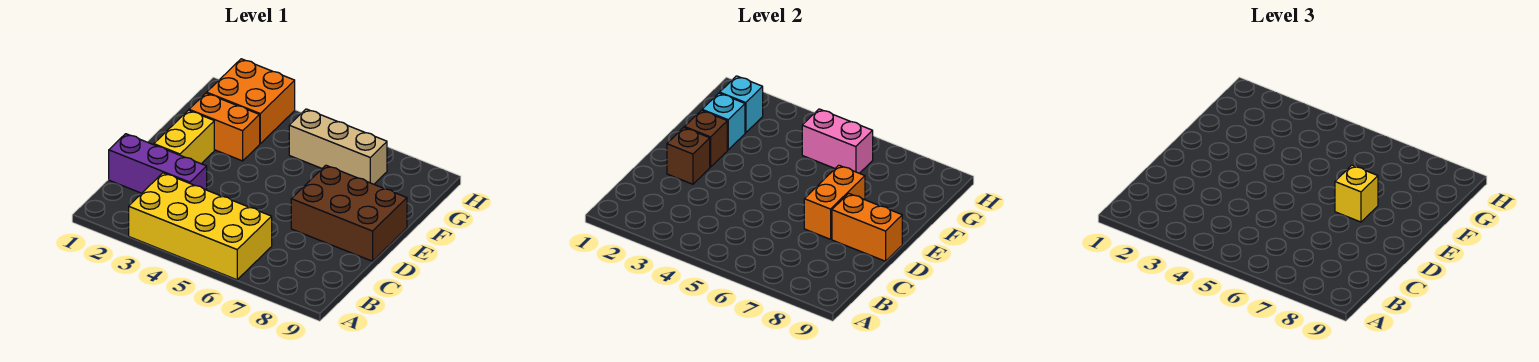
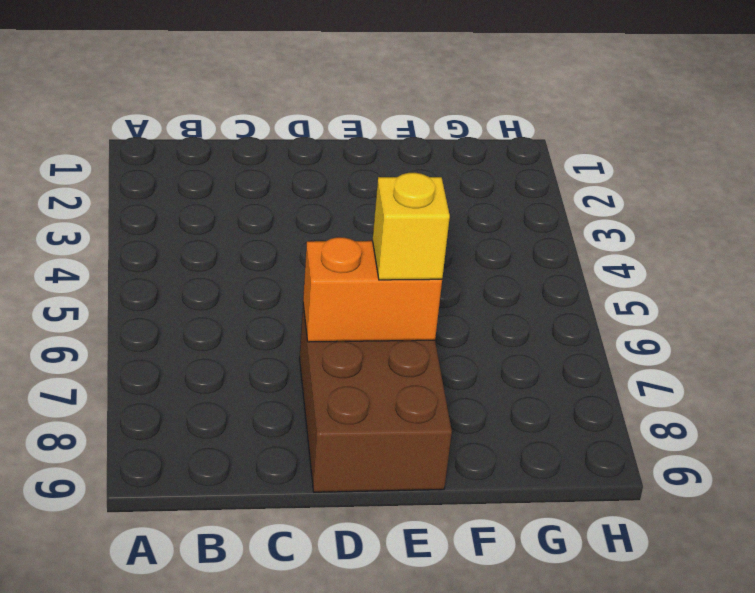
none -> yellow brick A3:B6 level 1
none -> purple brick C1:C3 level 1
none -> yellow brick D2:E2 level 1

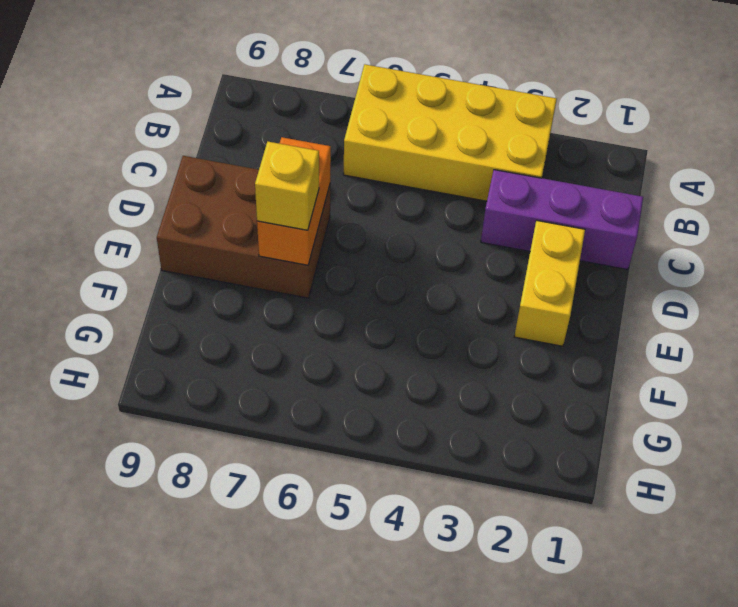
none -> orange brick F2:F3 level 1
none -> orange brick G2:H3 level 1
none -> tan brick G5:G7 level 1

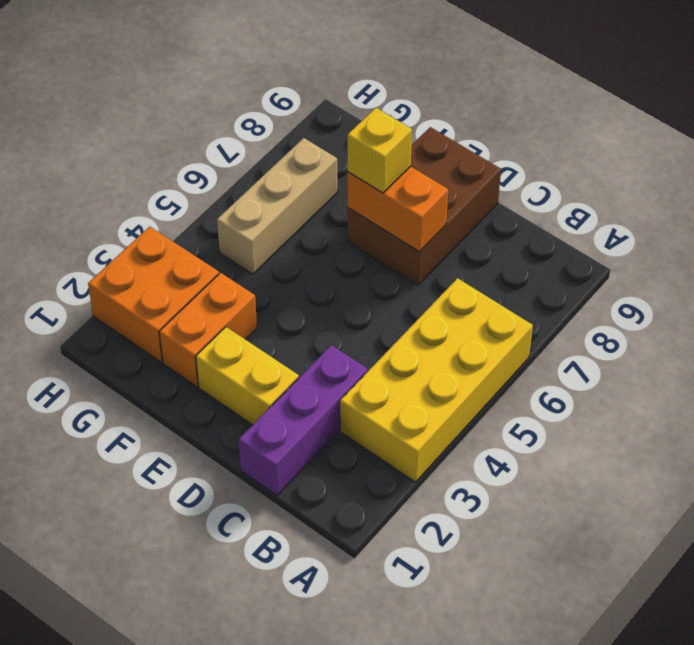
none -> brown brick D2 level 2
none -> orange brick D8:D9 level 2
none -> brown brick E2 level 2

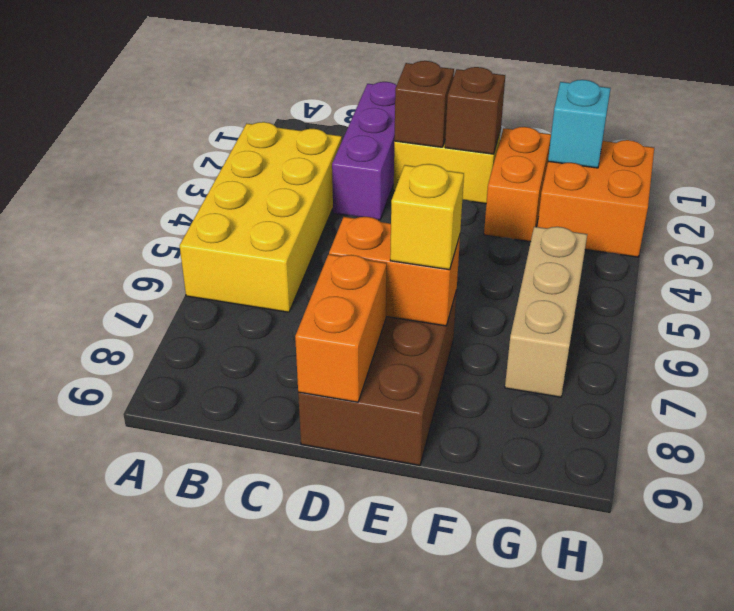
none -> cyan brick F2 level 2
none -> pink brick G5:G6 level 2

